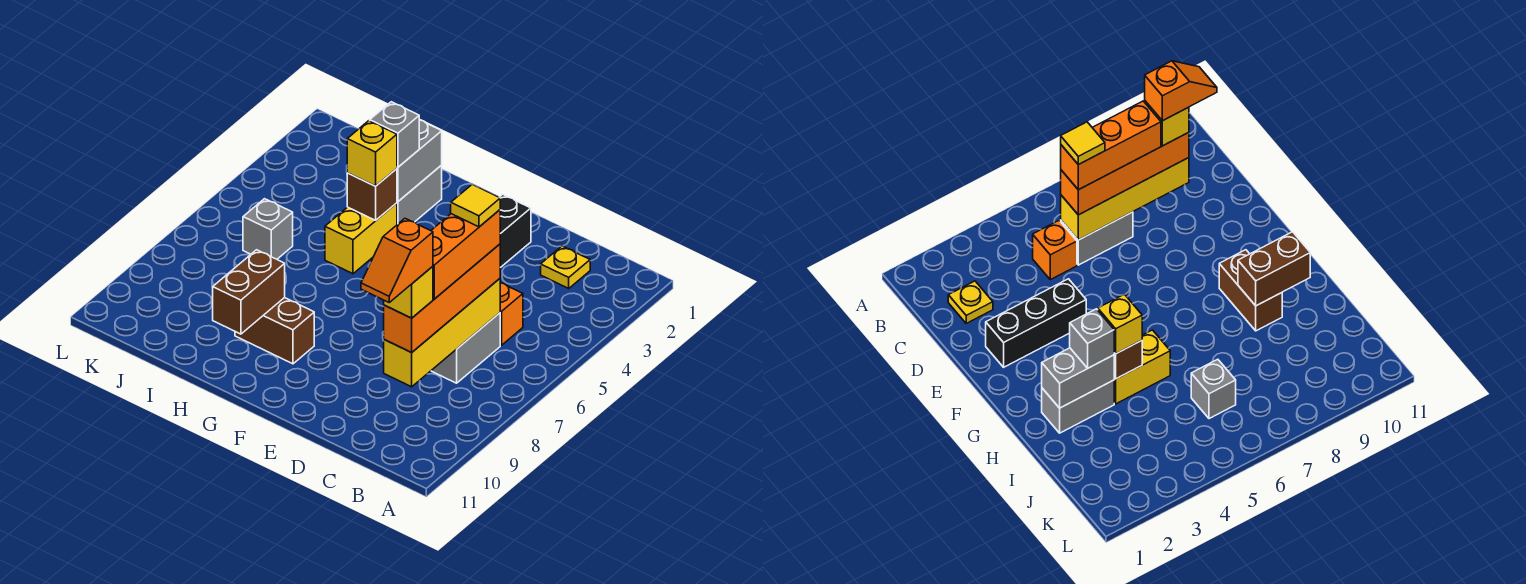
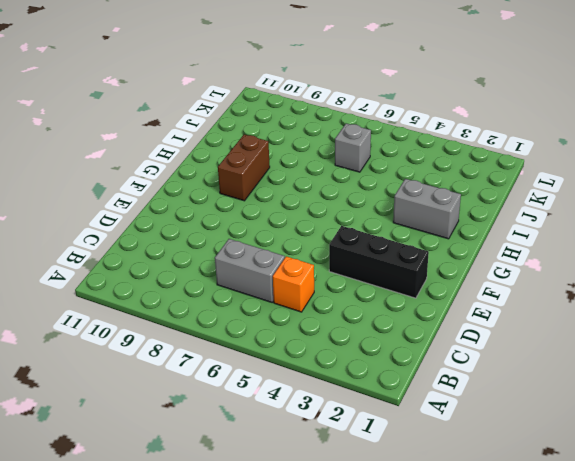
none -> yellow plate C2 level 1
none -> yellow brick H4:H5 level 1
none -> yellow brick C6:C9 level 2

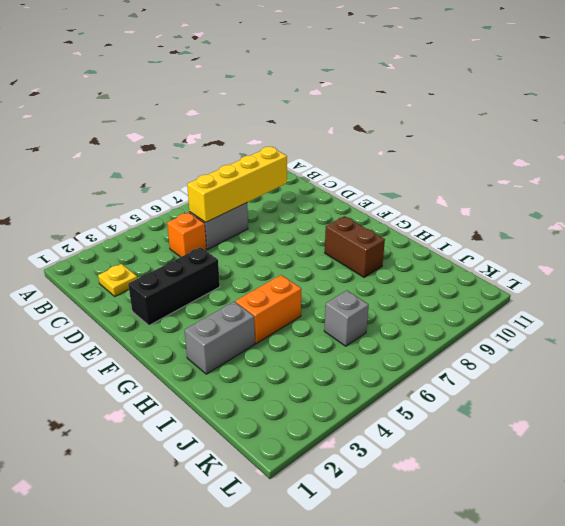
orange brick H4:H5 level 1 -> yellow brick H4:H5 level 1
none -> grey brick H2:H3 level 2
none -> brown brick H4 level 2
none -> brown brick H9:H10 level 2

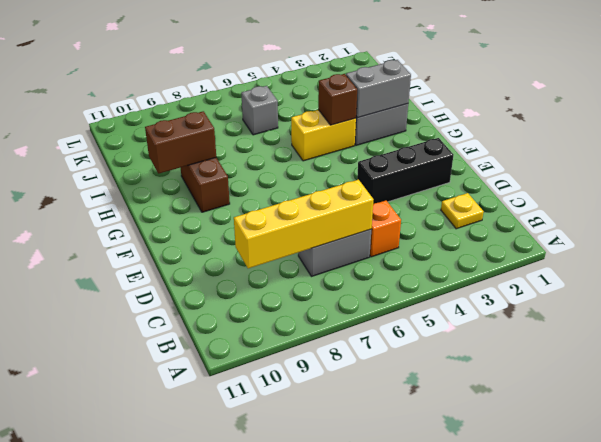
none -> orange brick C6:C9 level 3
none -> grey brick H3 level 3
none -> yellow brick H4 level 3

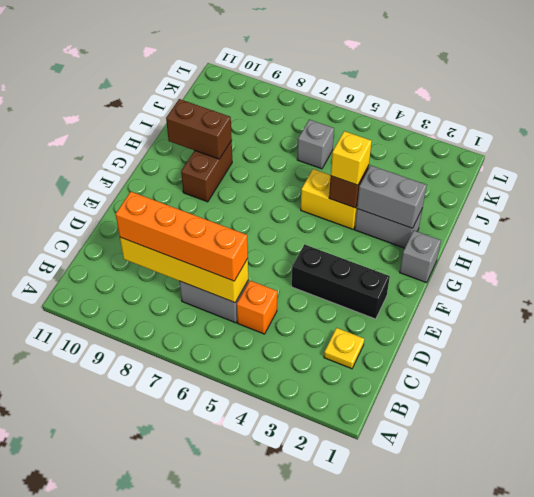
grey brick G1 level 1 -> grey brick H3 level 3
none -> orange brick C6:C8 level 4
none -> yellow brick C9 level 4
none -> yellow tile C6 level 5

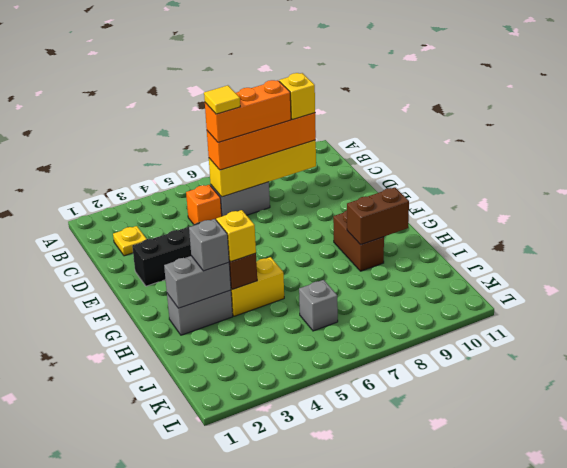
none -> orange slope C9:C10 level 5 top 9

